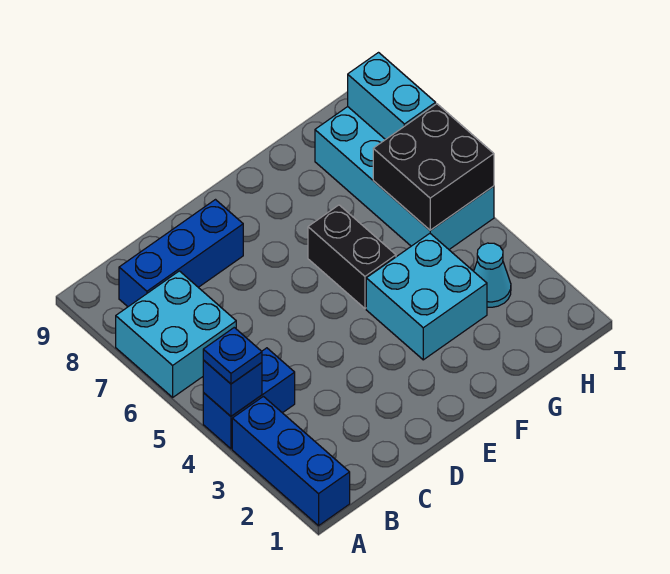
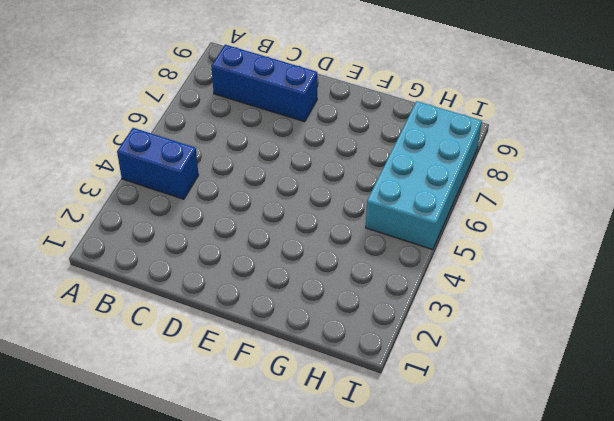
none -> blue brick A1:A3 level 1
none -> cyan brick A6:B7 level 1
none -> cyan brick F3:G4 level 1

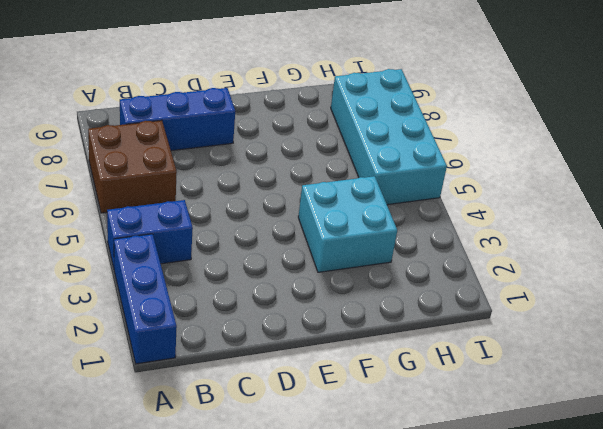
brown brick A6:B7 level 1 -> cyan brick A6:B7 level 1
none -> black brick F5:F6 level 1
none -> cyan cone H3 level 1
none -> blue brick A4 level 2

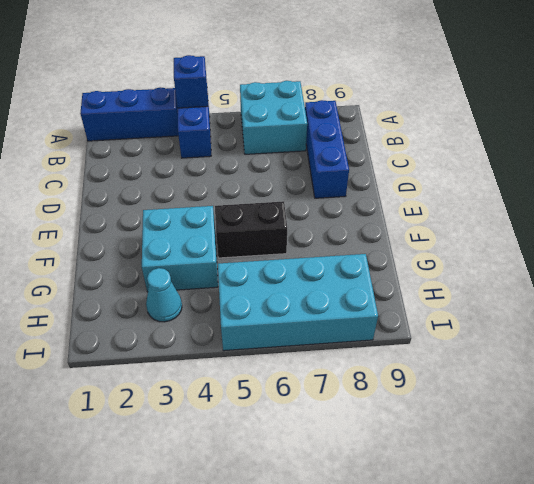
none -> black brick H5:I6 level 2
none -> cyan brick I7:I8 level 2
none -> blue plate A4 level 3

